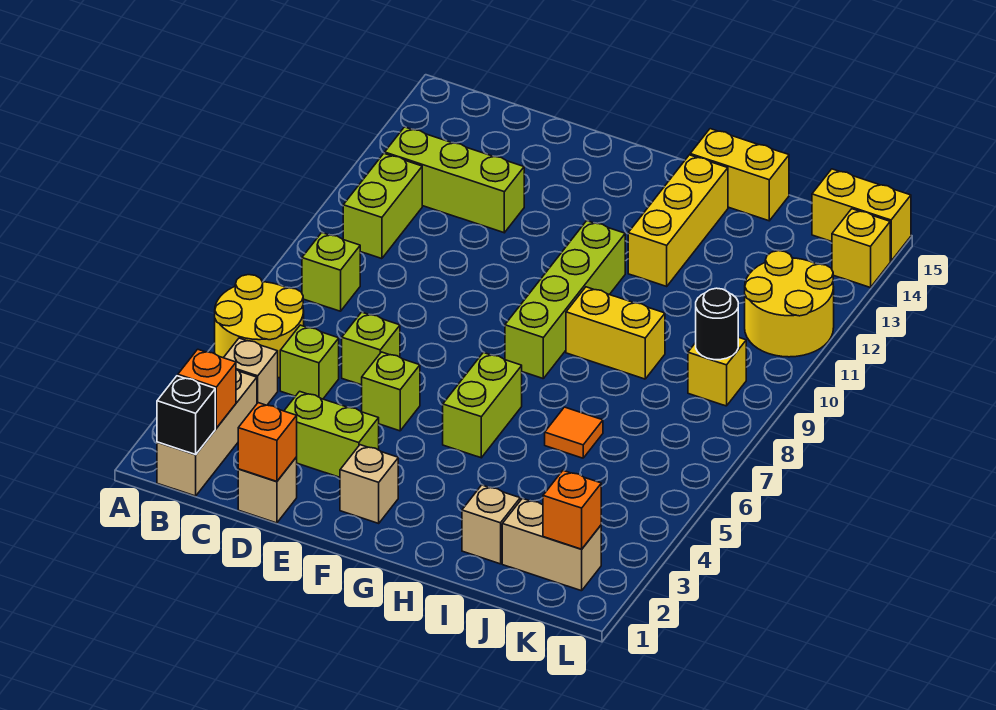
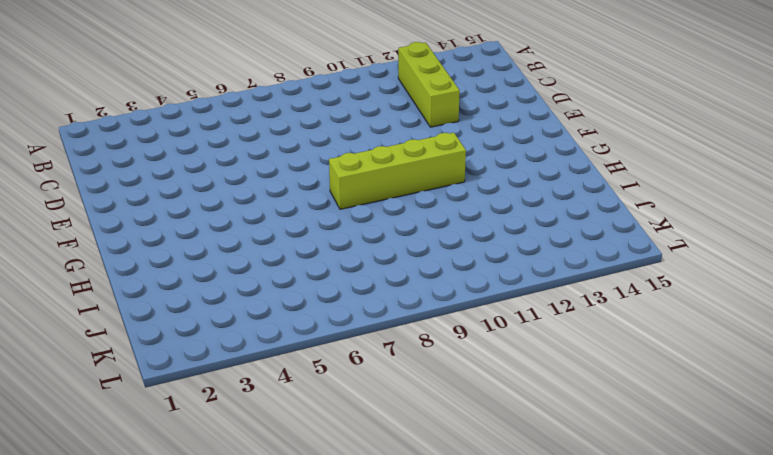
none -> yellow round brick A5:B6 level 1
none -> tan brick B1:B3 level 1
none -> tan brick B4 level 1

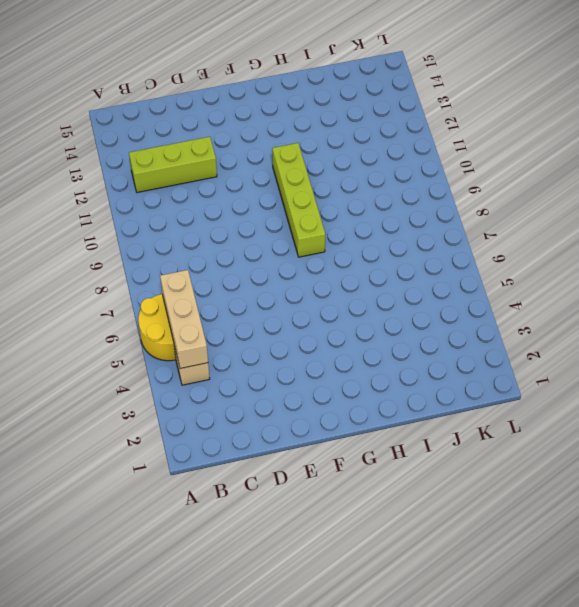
tan brick B4:B6 level 2 -> tan brick B1:B3 level 1
none -> lime brick B8 level 1
none -> lime brick B10:B11 level 1
none -> lime brick C5 level 1

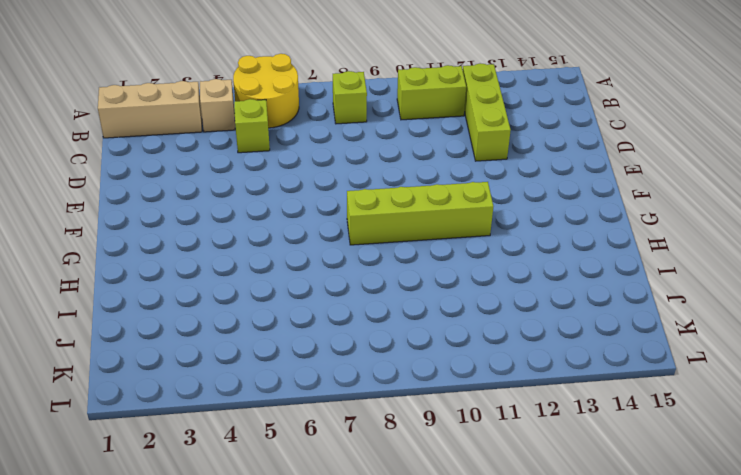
none -> tan brick D1 level 1
none -> lime brick D3:E3 level 1
none -> lime brick D6 level 1

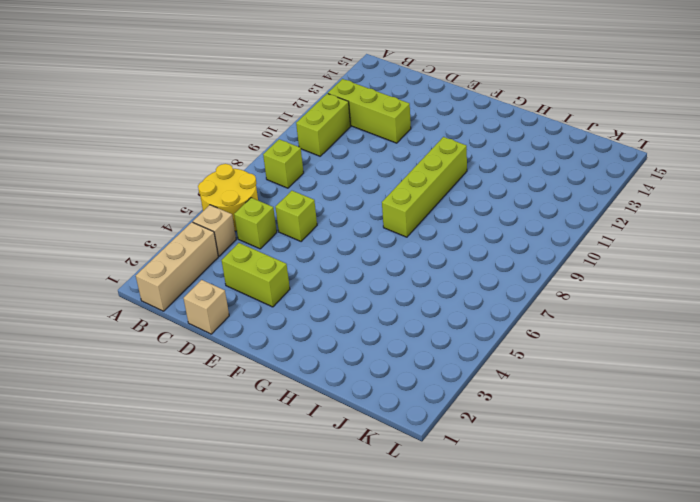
none -> lime brick E5 level 1
none -> tan brick F2 level 1
none -> lime brick G5:G6 level 1

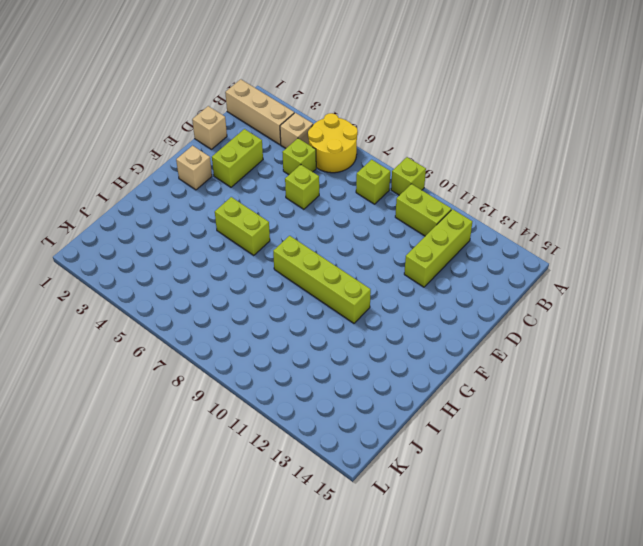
lime brick A9 level 1 -> lime brick E5 level 1
none -> yellow brick H9:I9 level 1
none -> yellow brick H12:H14 level 1
none -> yellow brick H15:I15 level 1

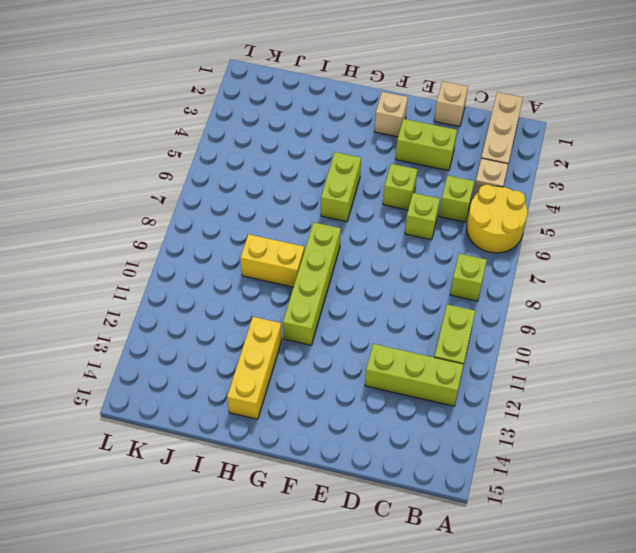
none -> yellow brick H15:I15 level 1
none -> tan brick I2 level 1
none -> orange tile I6 level 1

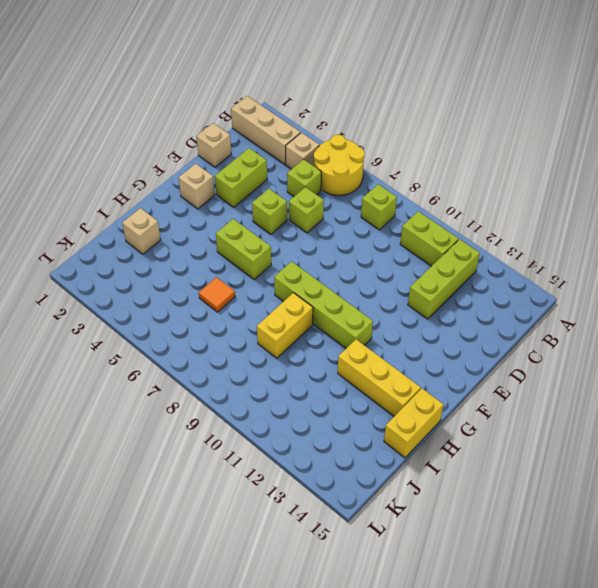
none -> tan brick J2:K2 level 1
none -> yellow brick K9 level 1
none -> yellow round brick K11:L12 level 1

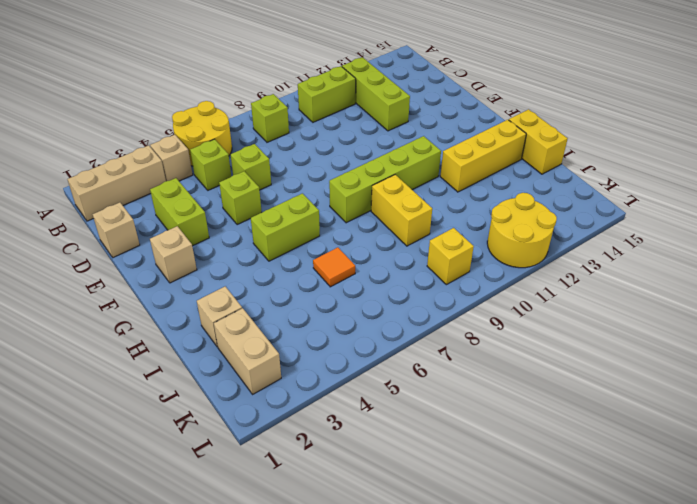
none -> yellow brick K15:L15 level 1
none -> yellow brick L14 level 1
none -> black brick B1 level 2

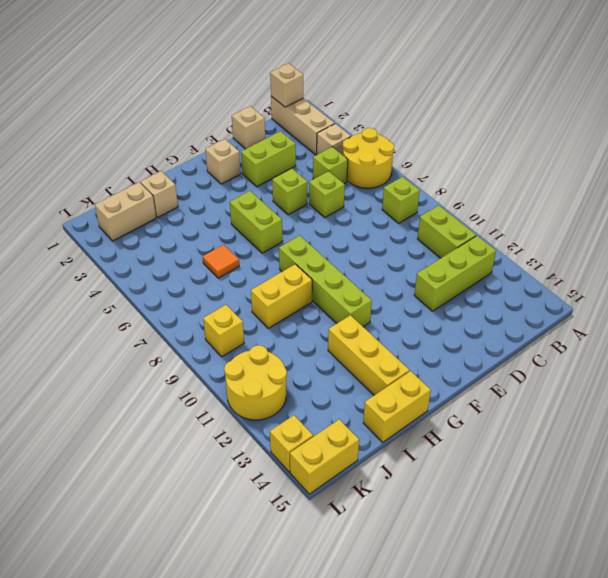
tan brick B1 level 2 -> black brick B1 level 2
none -> orange brick B2 level 2
none -> orange brick D1 level 2
none -> orange brick K2 level 2

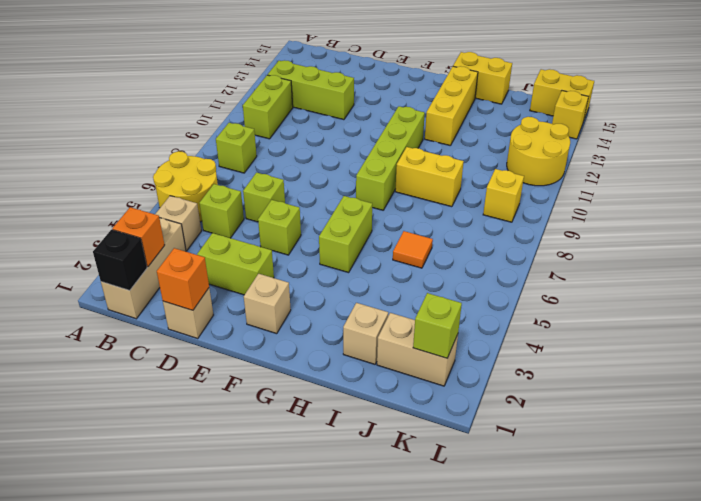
lime brick K2 level 2 -> orange brick K2 level 2
none -> black round brick K9 level 2

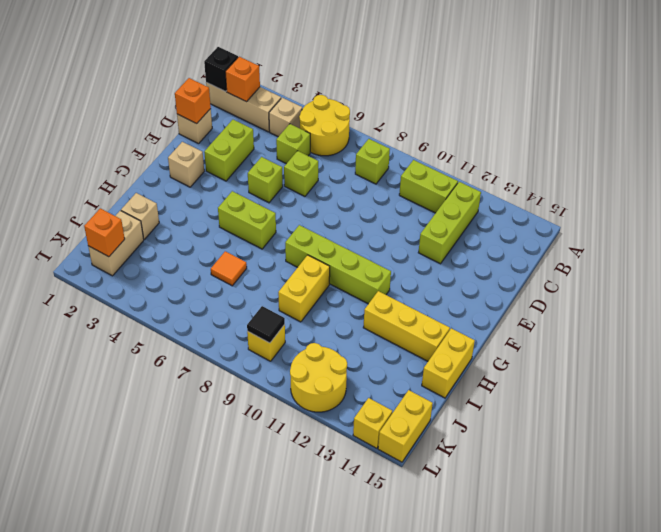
black tile K9 level 2 -> black round brick K9 level 2

